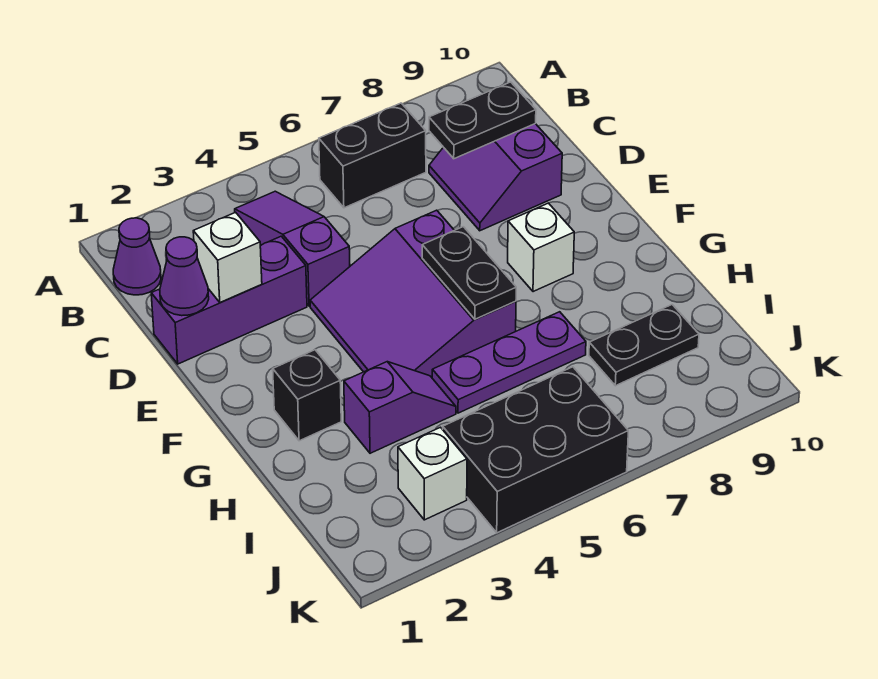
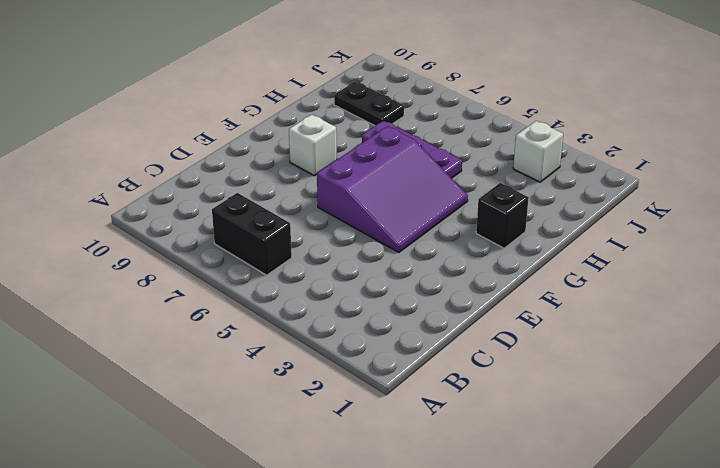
none -> purple cone B1 level 1
none -> purple slope B4:D4 level 1 top D
none -> purple slope C8:D9 level 1 top 9

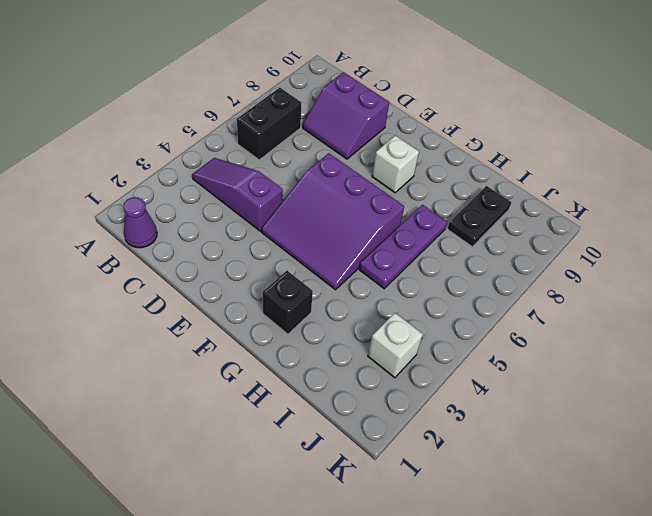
none -> purple brick D1:D3 level 1
none -> purple slope H3:H4 level 1 top 3
none -> black brick J4:K6 level 1

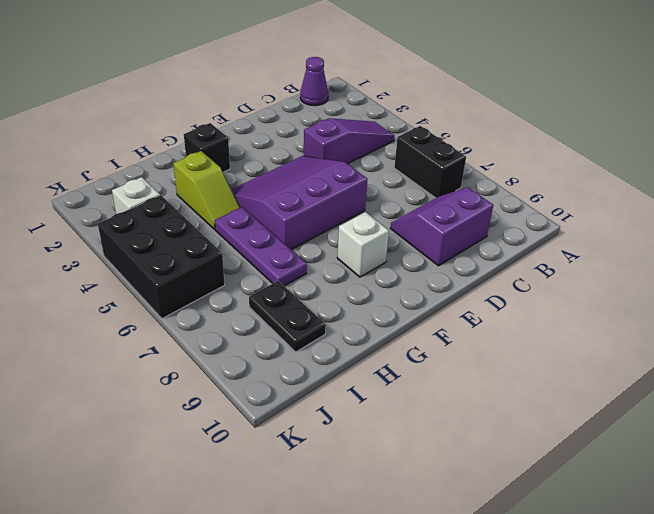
lime slope H3:H4 level 1 top 3 -> purple slope H3:H4 level 1 top 3
none -> purple brick D1:D3 level 1
none -> black plate C8:C9 level 2
none -> purple cone D1 level 2

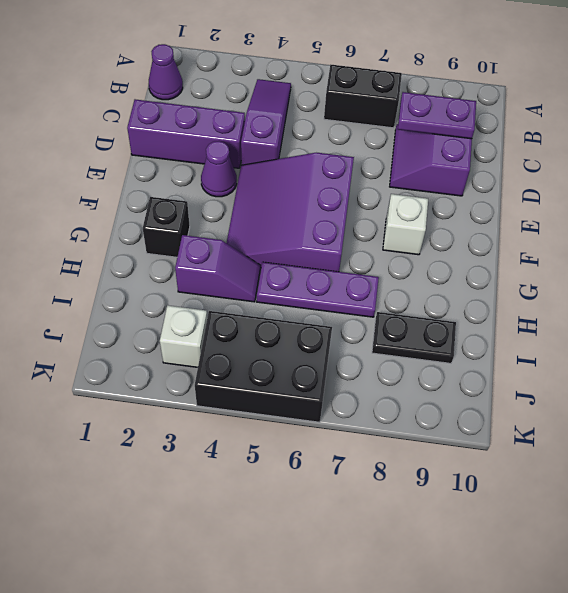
purple plate C8:C9 level 2 -> black plate C8:C9 level 2
purple cone E3 level 1 -> purple cone D1 level 2
none -> white brick D2 level 2
none -> black plate F6:G6 level 2

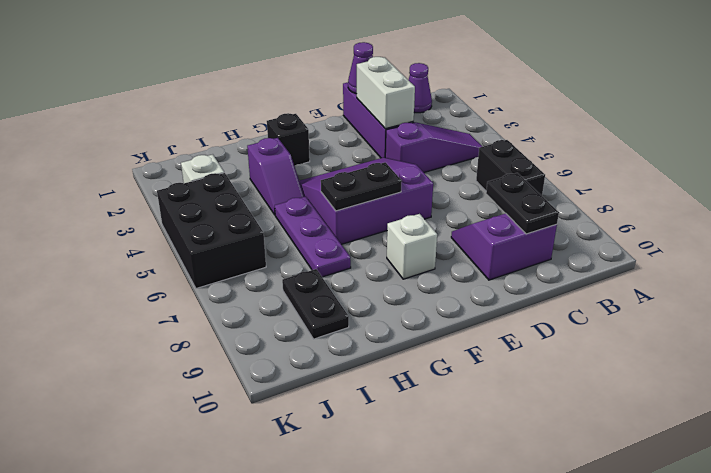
white brick D2:D3 level 2 -> white brick D2 level 2

